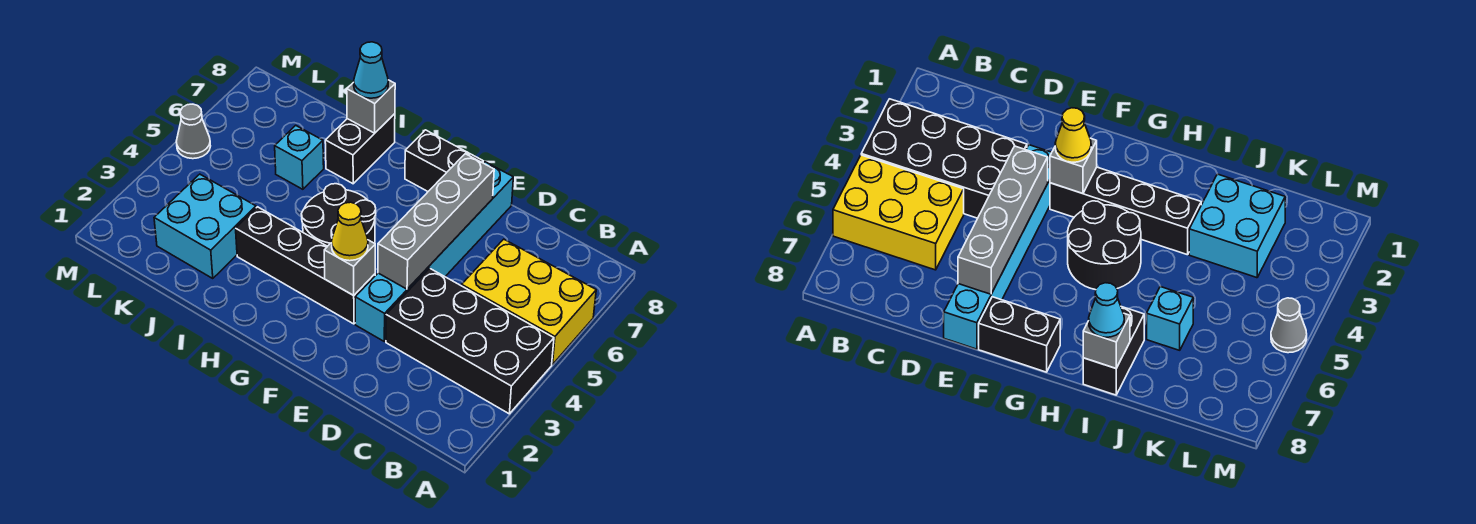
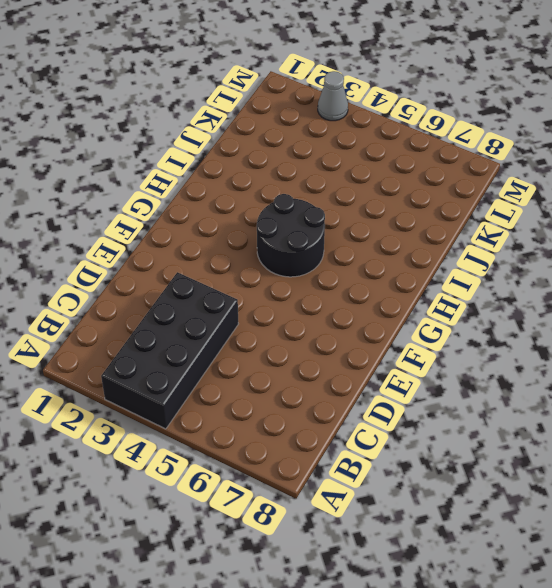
grey cone M3 level 1 -> grey cone M5 level 1
none -> yellow brick A5:C6 level 1
none -> cyan brick E3:E8 level 1
none -> black brick F3:I3 level 1

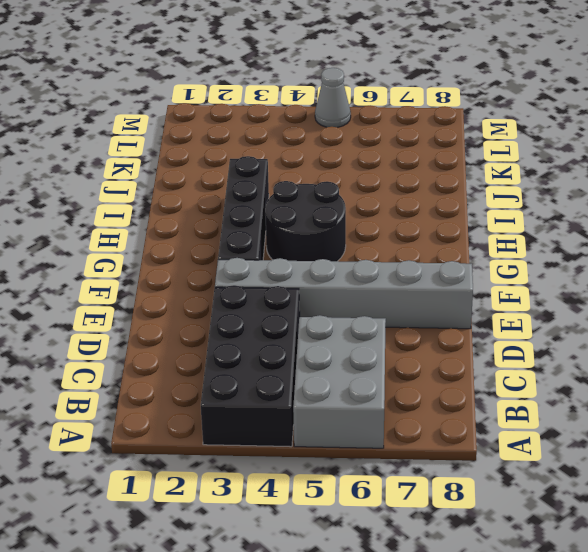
grey brick A5:C6 level 1 -> yellow brick A5:C6 level 1
grey brick E3:E8 level 1 -> cyan brick E3:E8 level 1
none -> black brick F8:G8 level 1
none -> black brick I7:I8 level 1
none -> cyan brick J2:K3 level 1

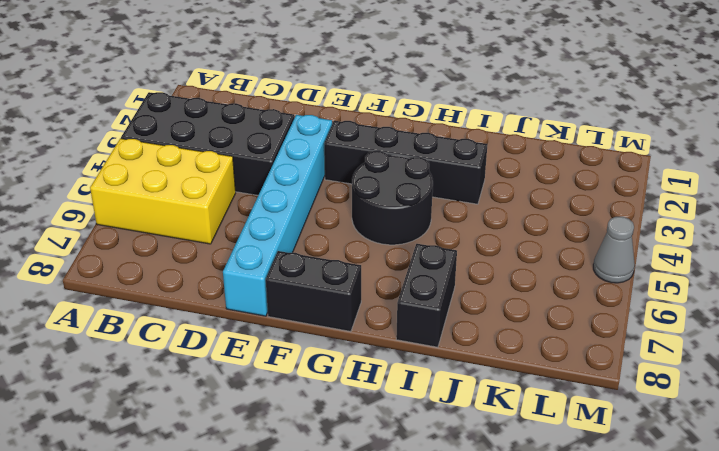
none -> cyan brick J2:K3 level 1
none -> cyan brick J6 level 1
none -> grey brick E4:E7 level 2

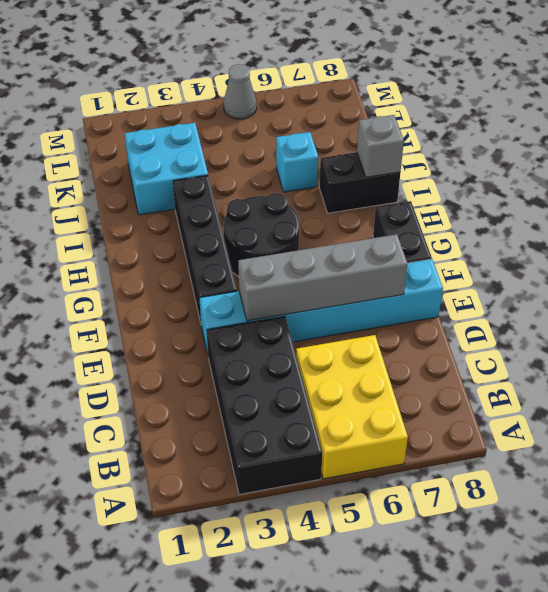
none -> grey brick F3 level 2
none -> yellow cone F3 level 3
none -> cyan cone I8 level 3

